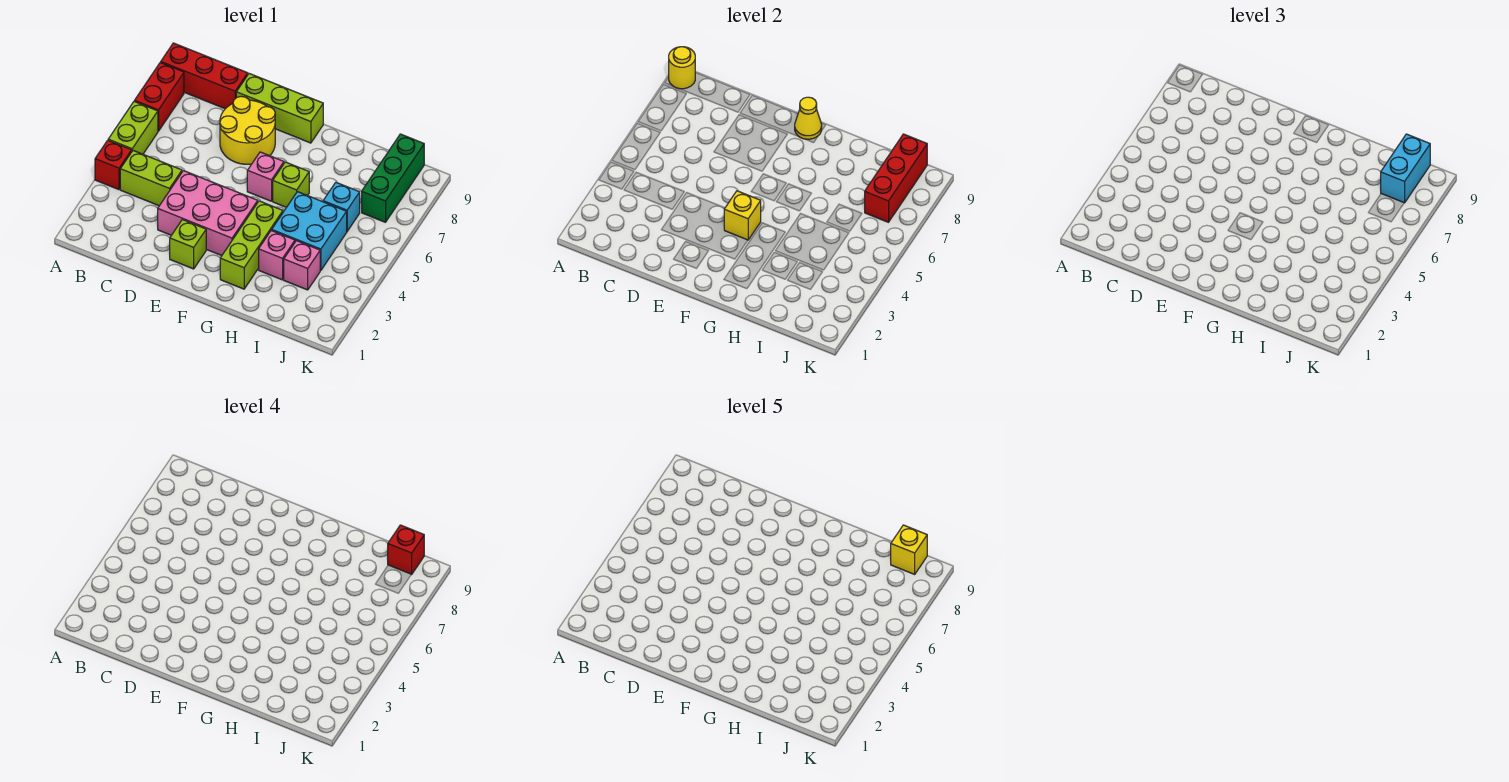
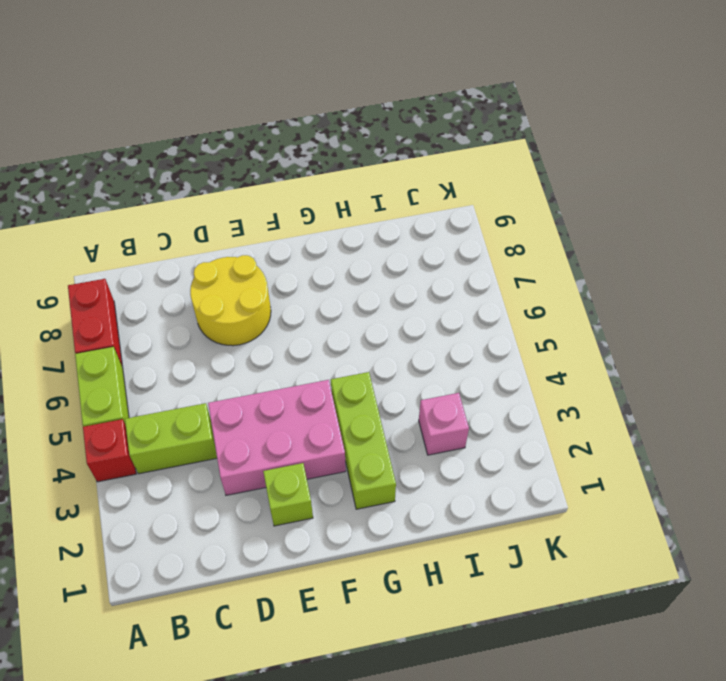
none -> red brick A9:C9 level 1
none -> lime brick D9:F9 level 1
none -> pink brick F6 level 1

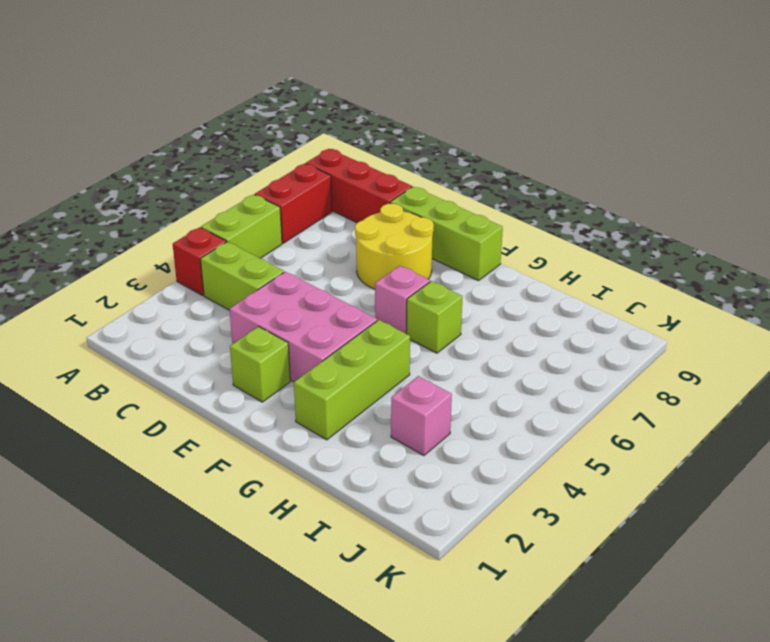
none -> pink brick H3 level 1
none -> cyan brick H4:I5 level 1
none -> cyan brick I6 level 1

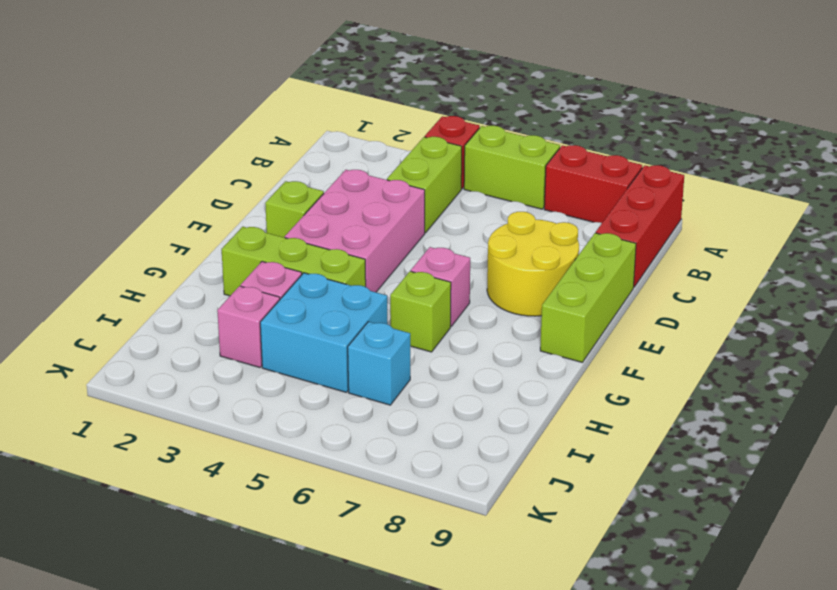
none -> green brick J7:J9 level 1
none -> yellow round brick A9 level 2
none -> yellow brick F4 level 2

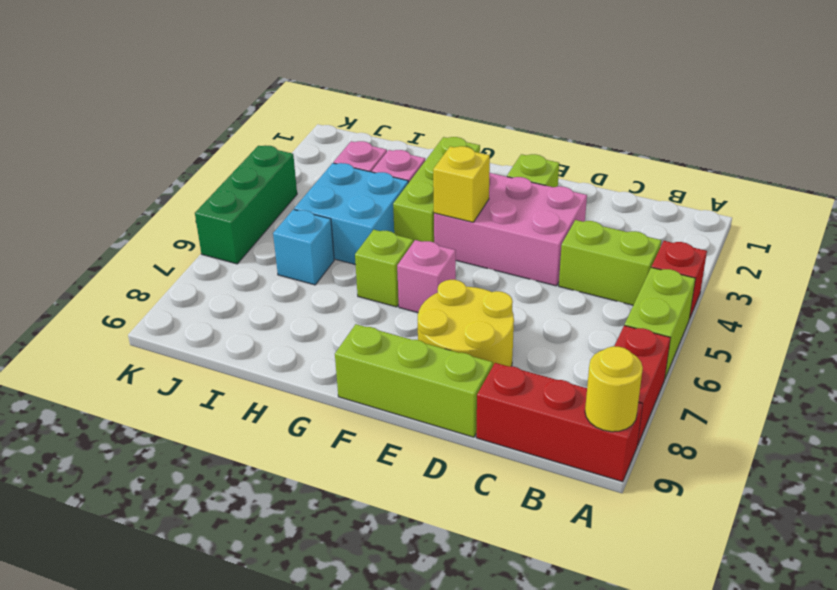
green brick K4:K6 level 1 -> green brick J7:J9 level 1
none -> yellow cone F9 level 2
none -> red brick J7:J9 level 2
none -> cyan brick J8:J9 level 3

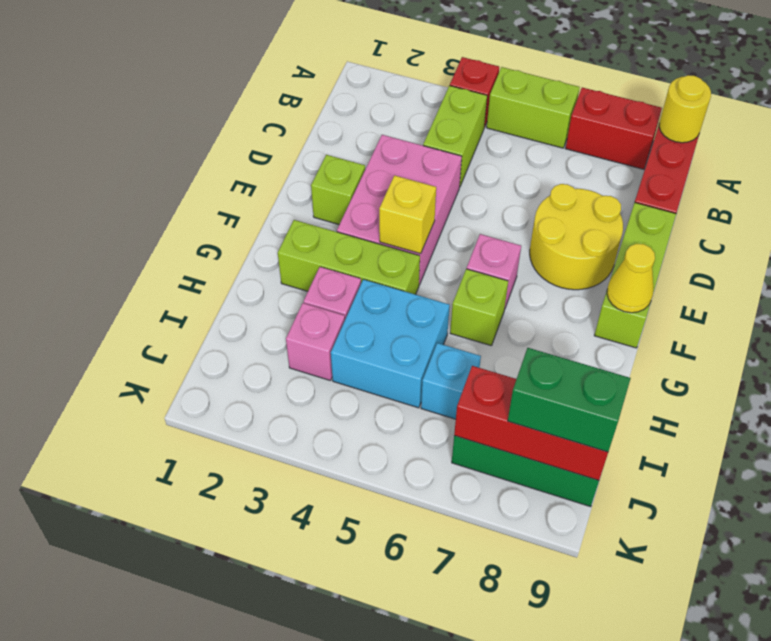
green brick J8:J9 level 3 -> cyan brick J8:J9 level 3
none -> red brick J9 level 4
none -> yellow brick J9 level 5

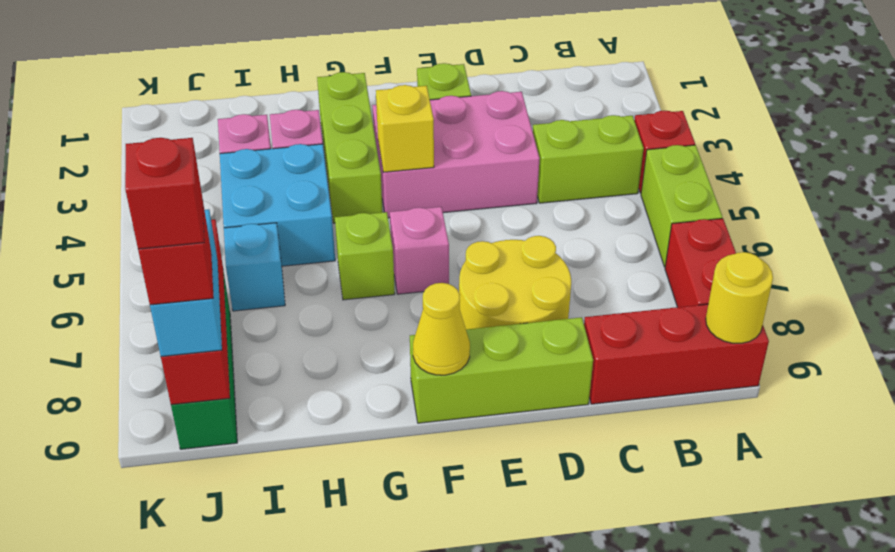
red brick J9 level 5 -> yellow brick J9 level 5

